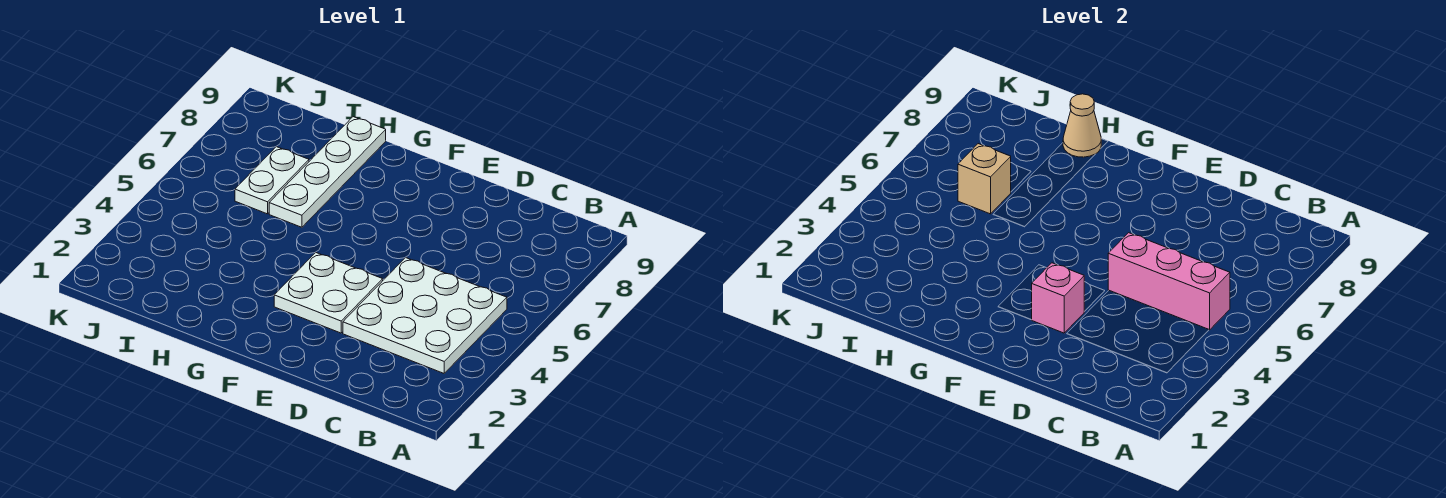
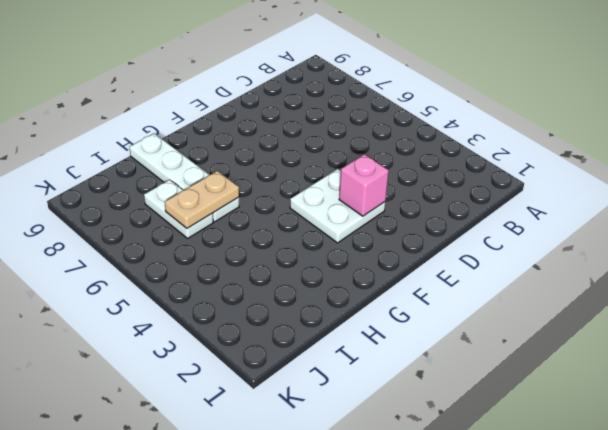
tan plate H6:I6 level 2 -> tan brick I6 level 2
none -> white plate B3:D5 level 1
none -> pink brick B5:D5 level 2

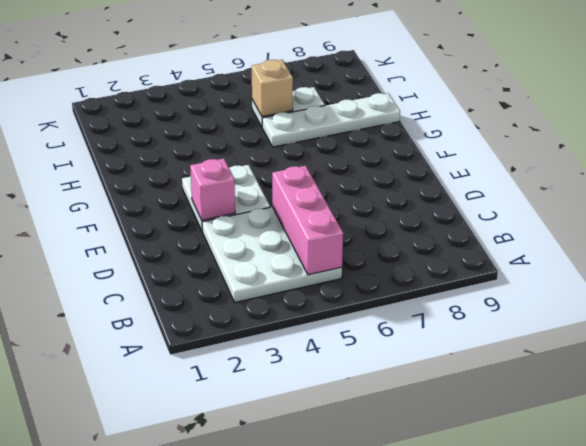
none -> tan cone H9 level 2

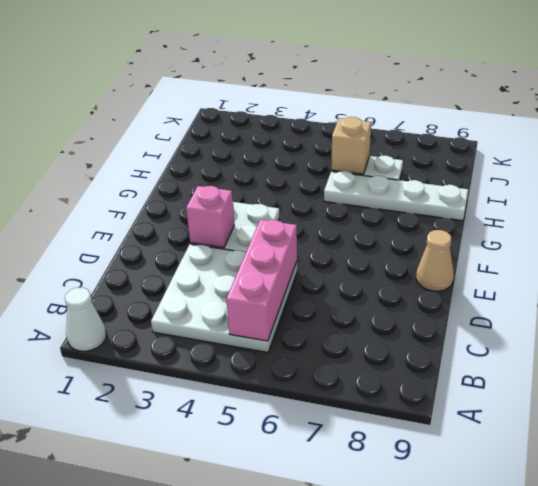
white cone A1 level 1 -> none
tan cone E9 level 1 -> tan cone H9 level 2

